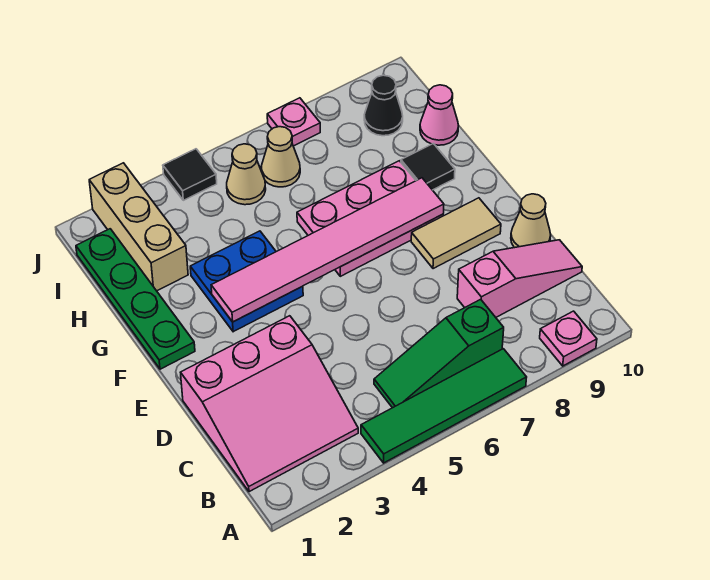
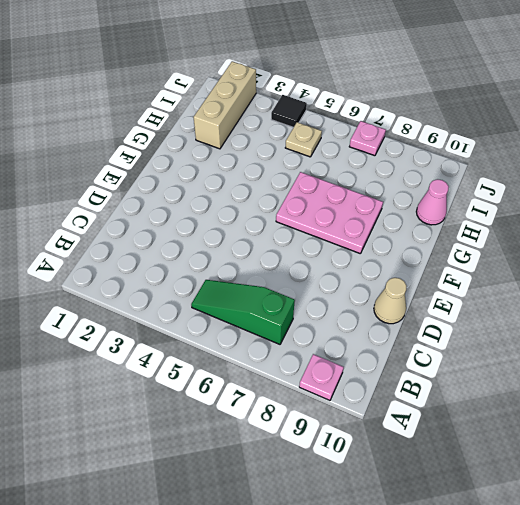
tan plate I5 level 1 -> tan cone I5 level 1
none -> green tile A4:A7 level 1
none -> pink slope B1:D3 level 1 top D
none -> pink slope C8:C10 level 1 top 8

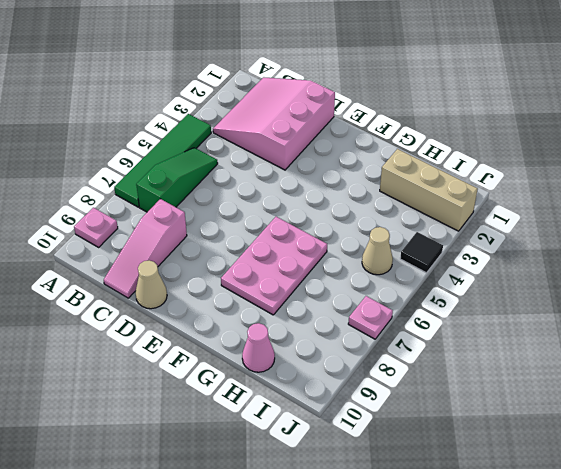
none -> tan tile E8:E9 level 1
none -> green plate F1:I1 level 1
none -> blue plate F3:G4 level 1

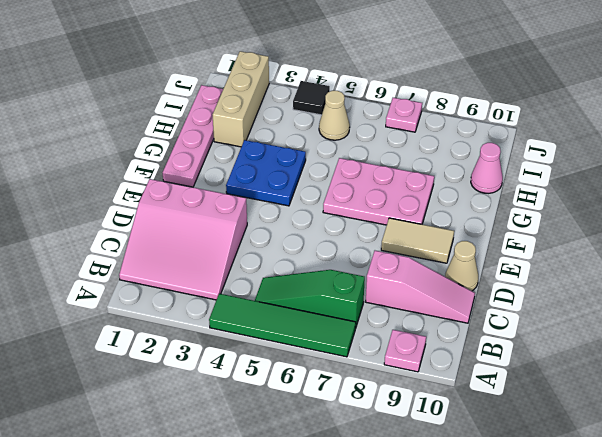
pink plate F1:I1 level 1 -> green plate F1:I1 level 1
none -> black tile G9 level 1
none -> tan cone I6 level 1
none -> black cone I9 level 1

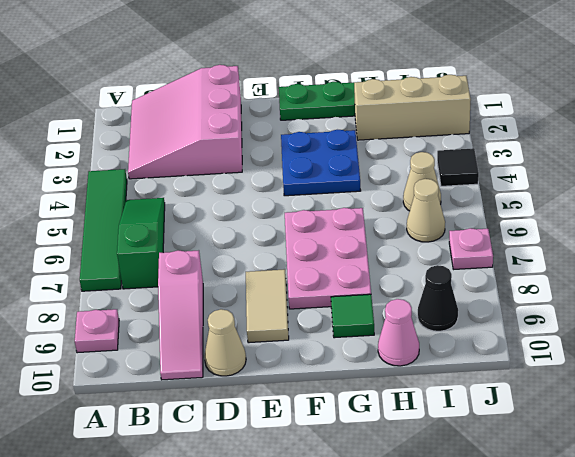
green tile G9 level 1 -> black tile G9 level 1
none -> pink tile F3:F8 level 2

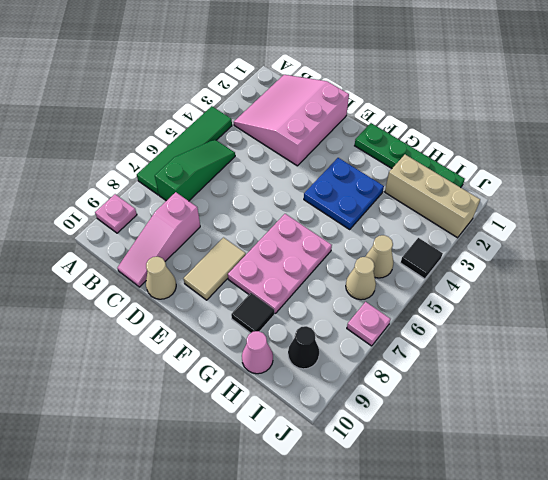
none -> pink tile F3:F8 level 2

